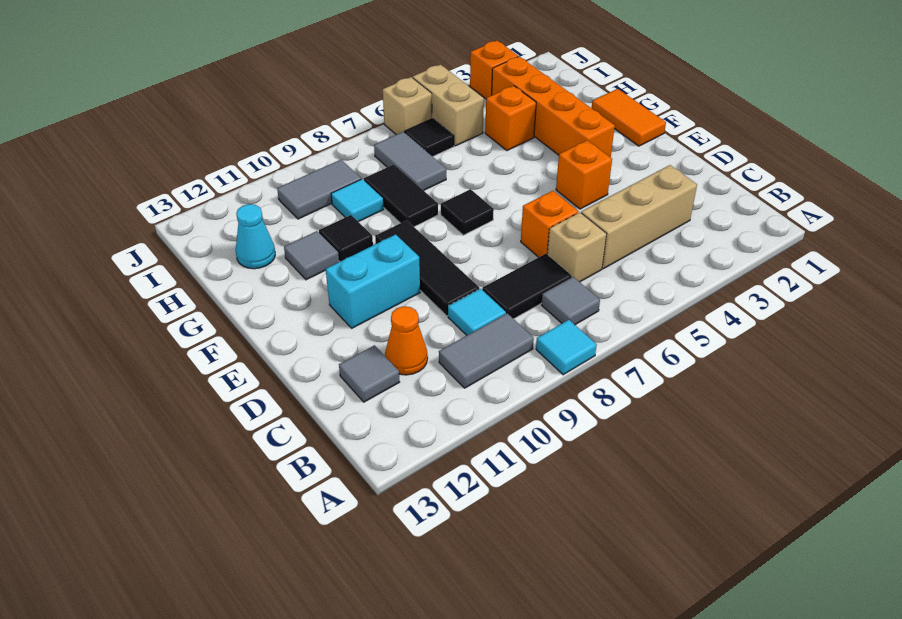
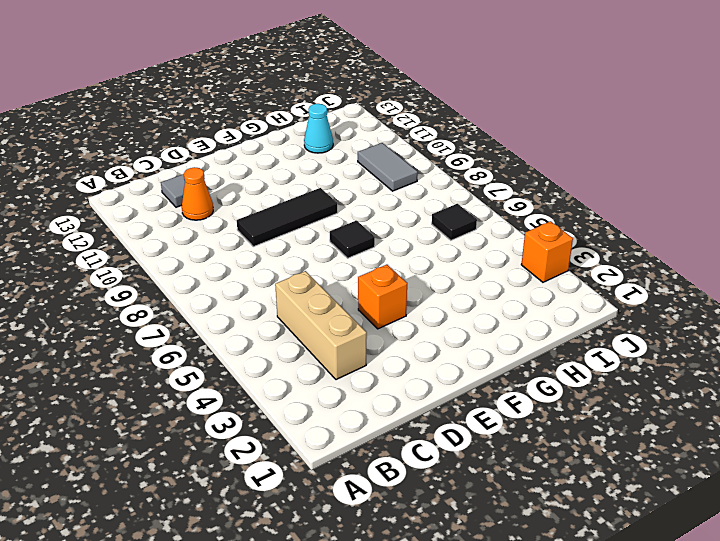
none -> cyan tile A8 level 1
none -> grey tile B7 level 1
none -> grey tile B9:B10 level 1

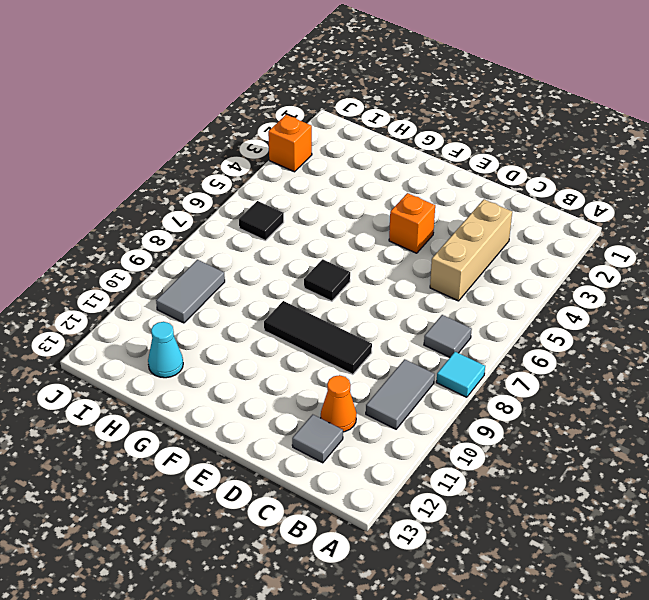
none -> tan brick C6 level 1
none -> black tile C7:C8 level 1
none -> cyan tile C9 level 1

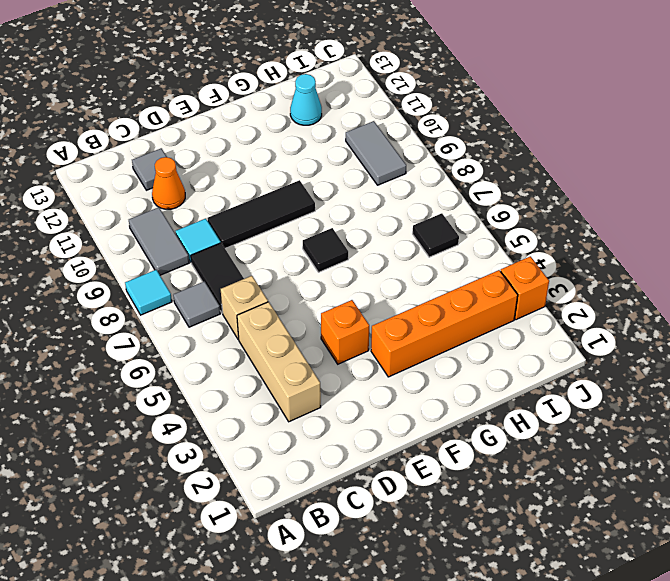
none -> orange brick D6 level 1
none -> cyan brick E10:E11 level 1
none -> orange tile F1:G1 level 1

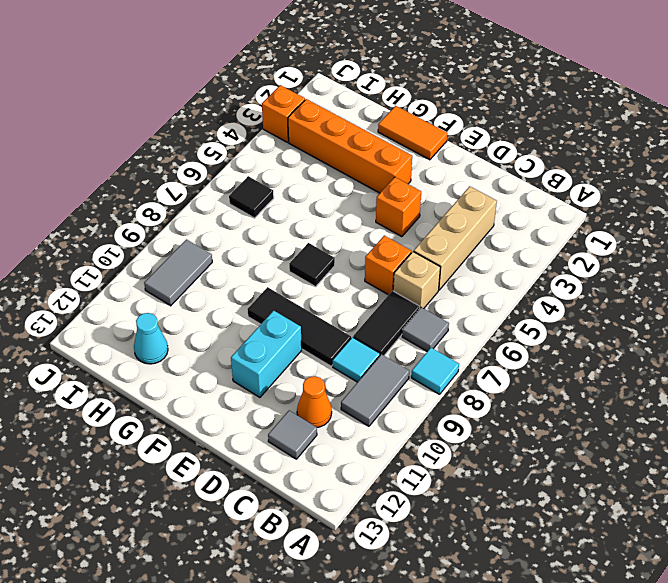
none -> black tile G8:H8 level 1
none -> black tile G10 level 1
none -> grey tile G11 level 1

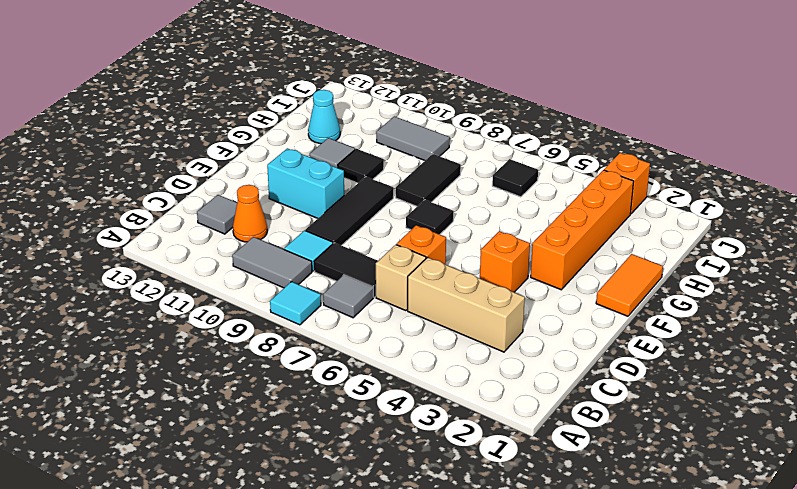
none -> orange brick H4 level 1
none -> grey tile H7:I7 level 1
none -> cyan tile H9 level 1

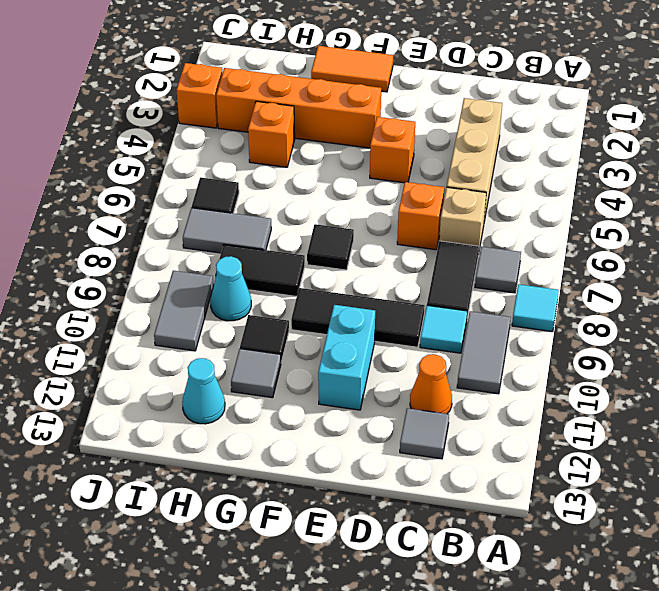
cyan cone H9 level 1 -> cyan tile H9 level 1
none -> tan brick I5:J5 level 1
none -> tan brick J6 level 1

